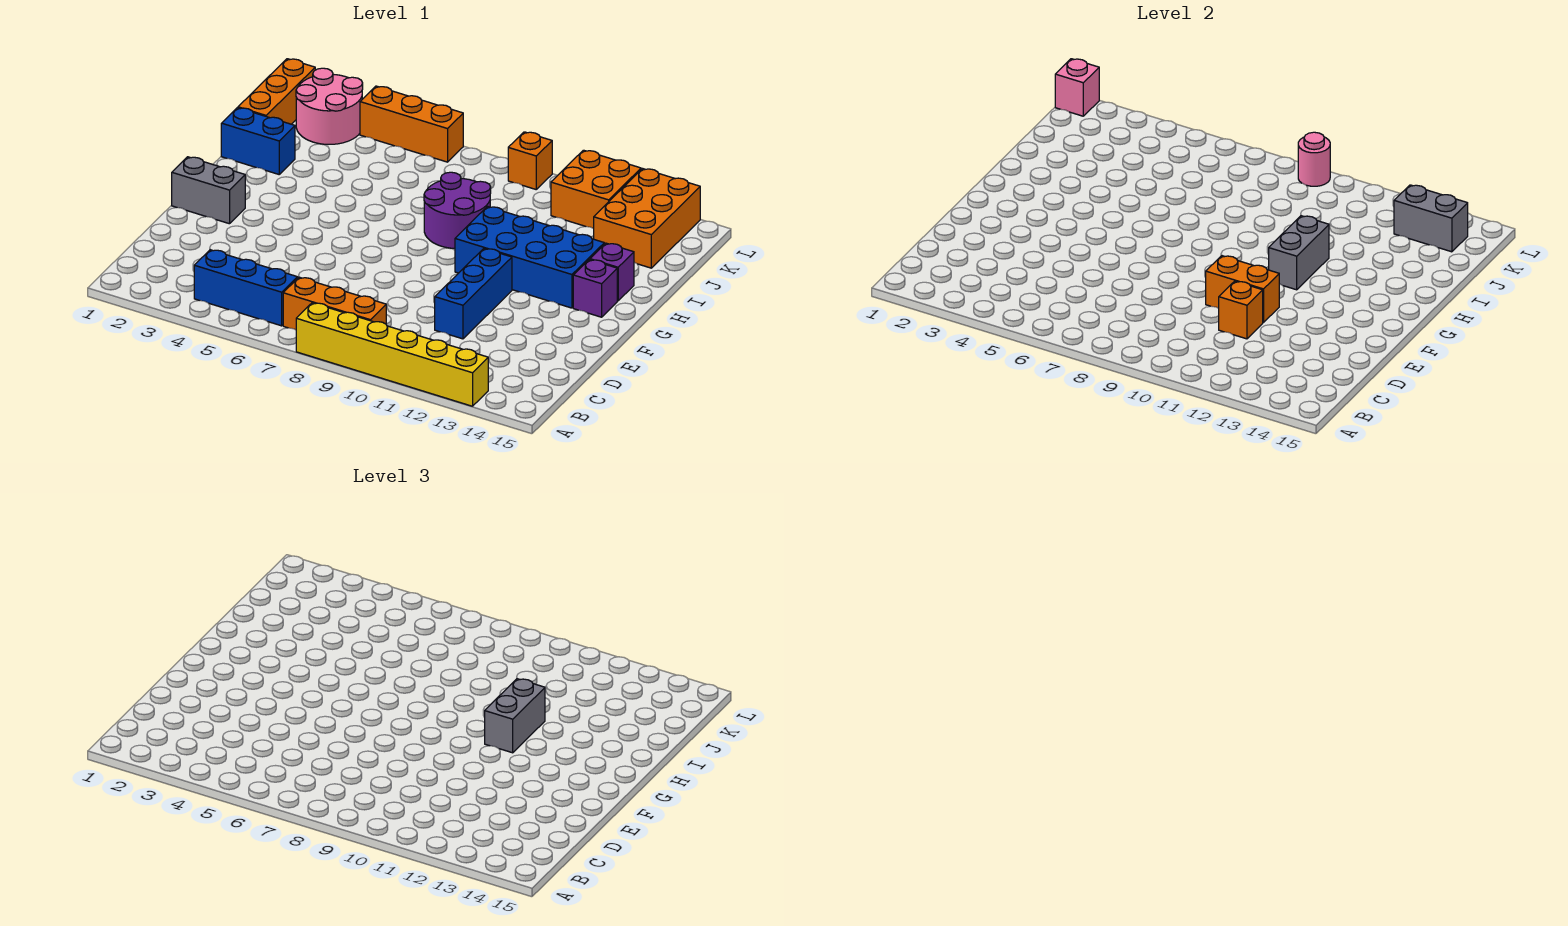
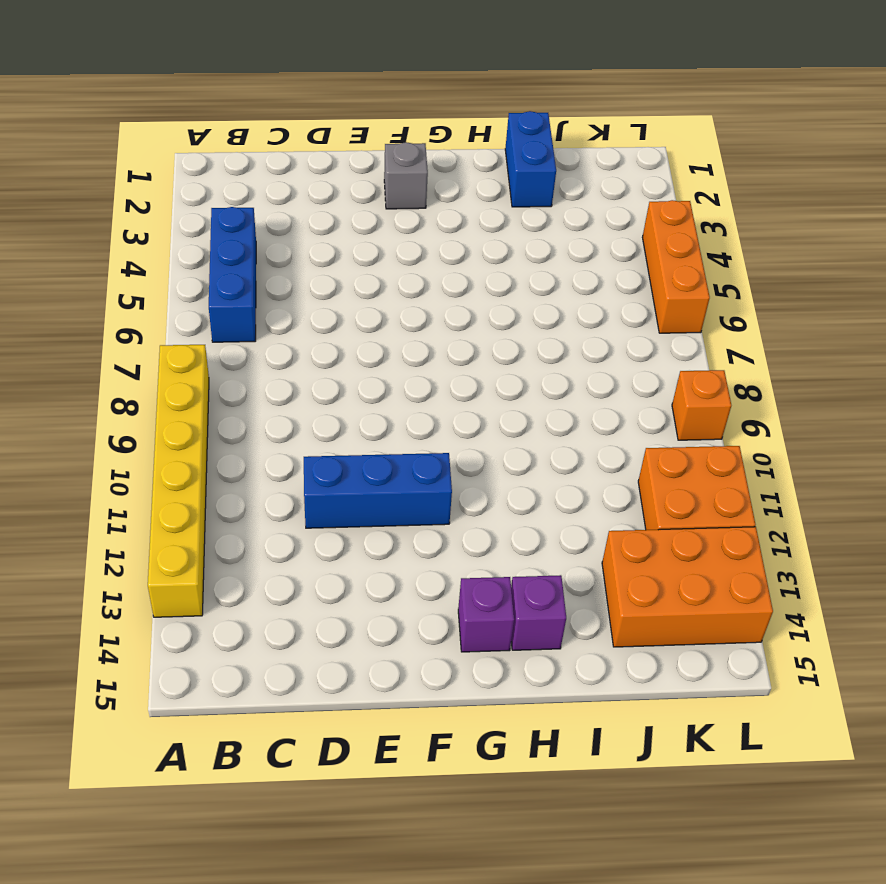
grey brick F2 level 1 -> grey brick F1:F2 level 1
none -> orange brick B7:B9 level 1
none -> blue brick G10:H13 level 1
none -> purple round brick H8:I9 level 1

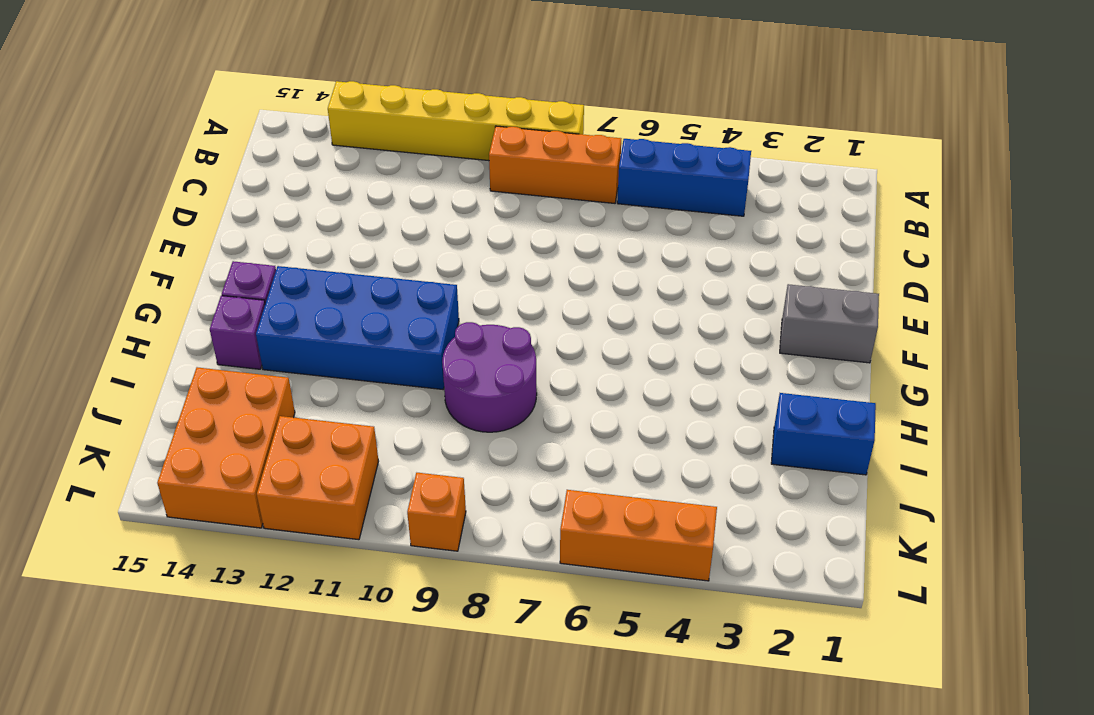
none -> blue brick D11:F11 level 1
none -> orange brick J1:L1 level 1
none -> pink round brick K2:L3 level 1

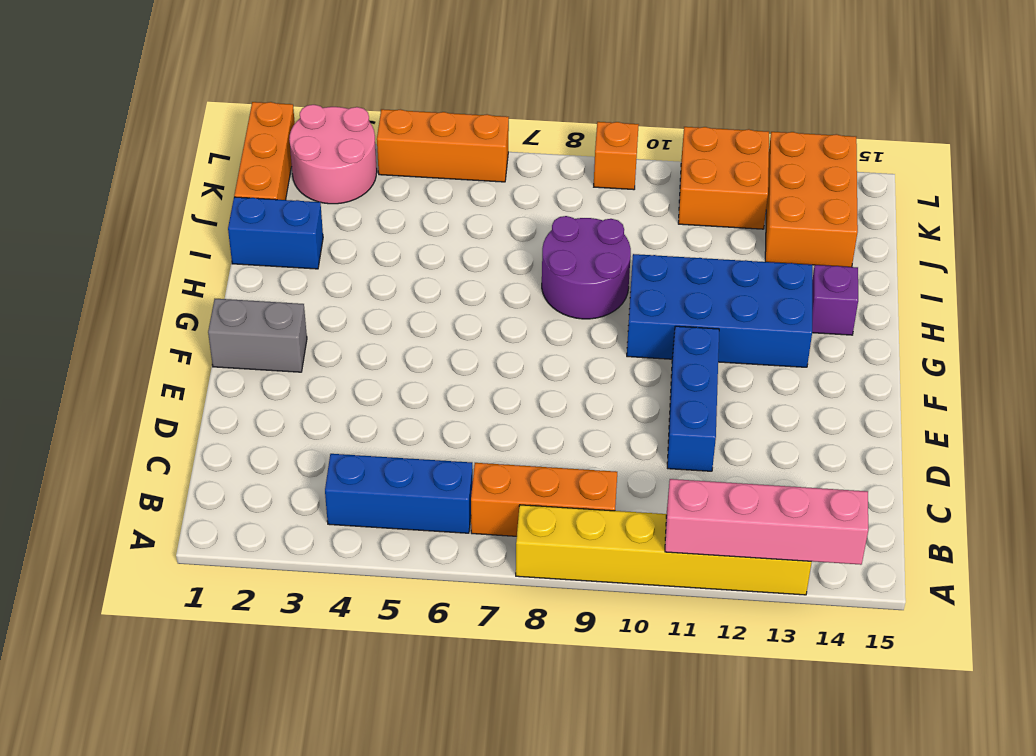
pink brick A11:A14 level 2 -> none
none -> purple brick G14 level 1
none -> orange brick D11 level 2
none -> orange brick E10:E11 level 2

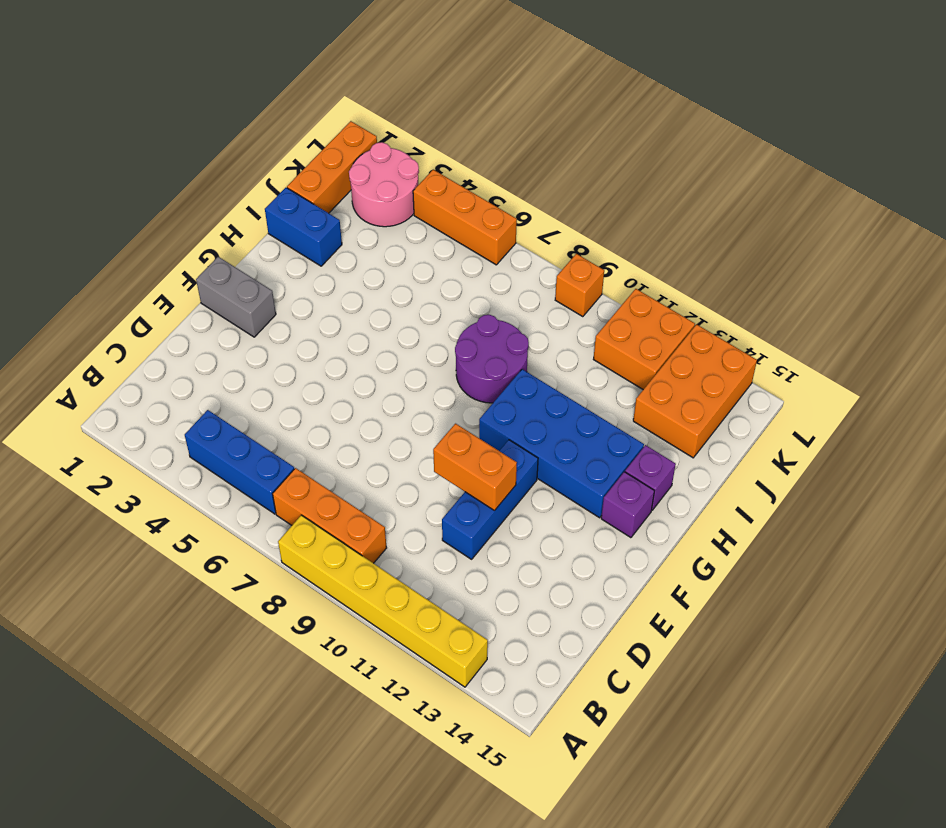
none -> orange brick D11 level 2
none -> grey brick G11:H11 level 2
none -> grey brick K13:K14 level 2

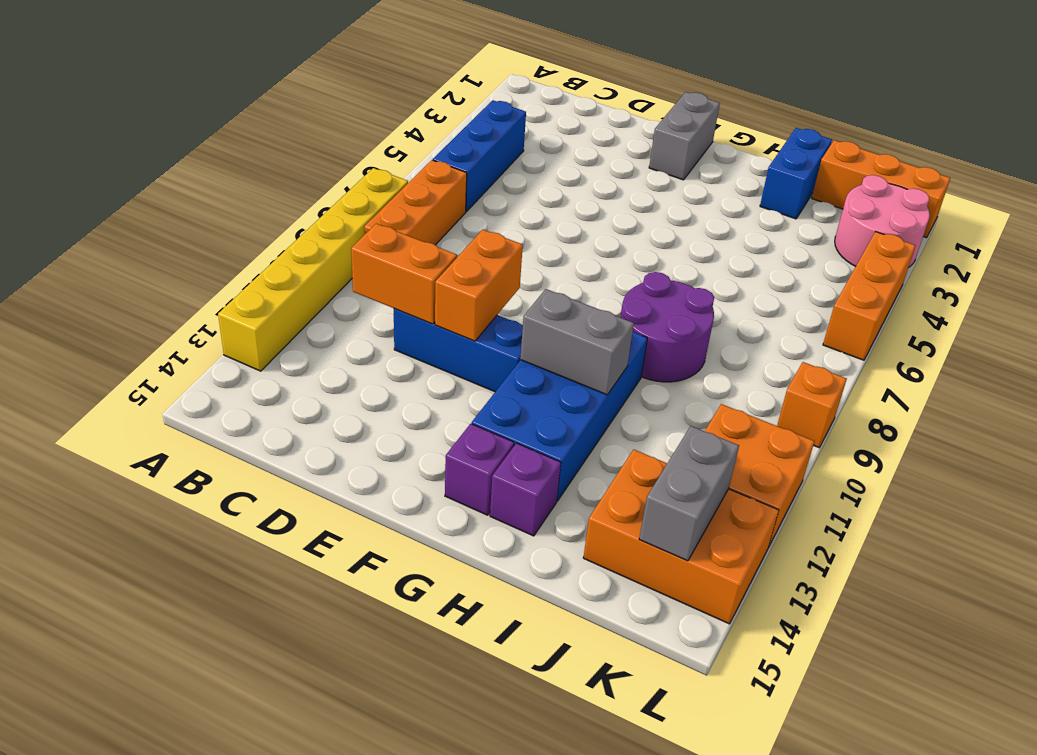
orange brick C11:D11 level 2 -> orange brick D11 level 2
none -> pink brick L1 level 2
none -> pink round brick L9 level 2
none -> grey brick G11:H11 level 3

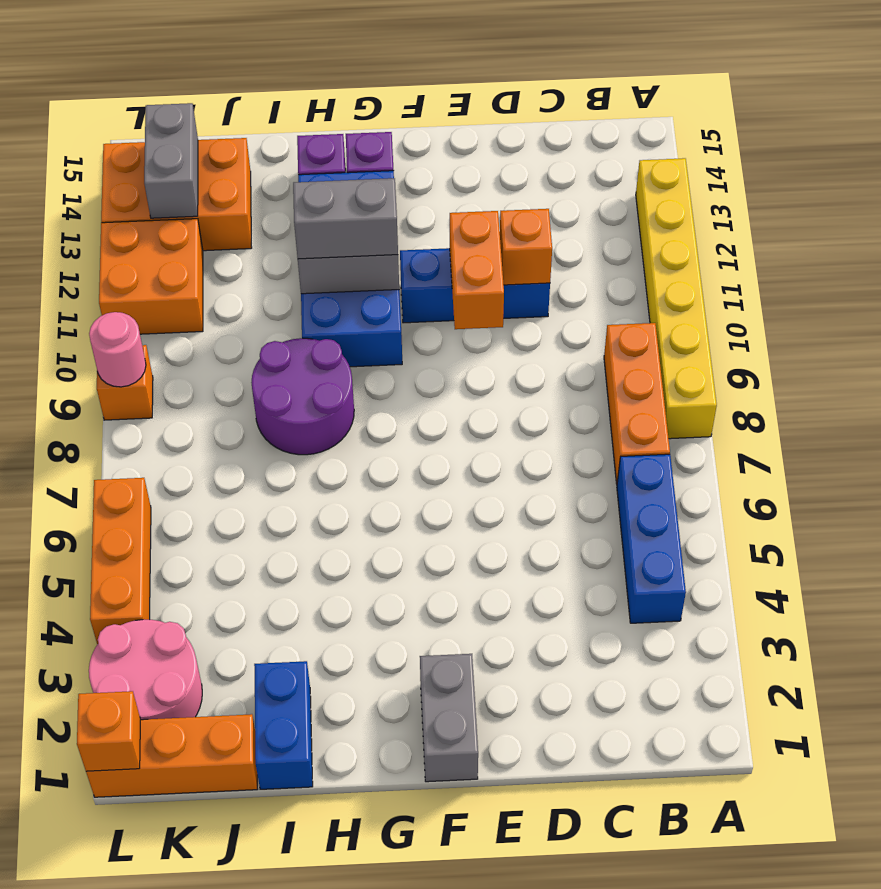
orange brick L1 level 2 -> pink brick L1 level 2

